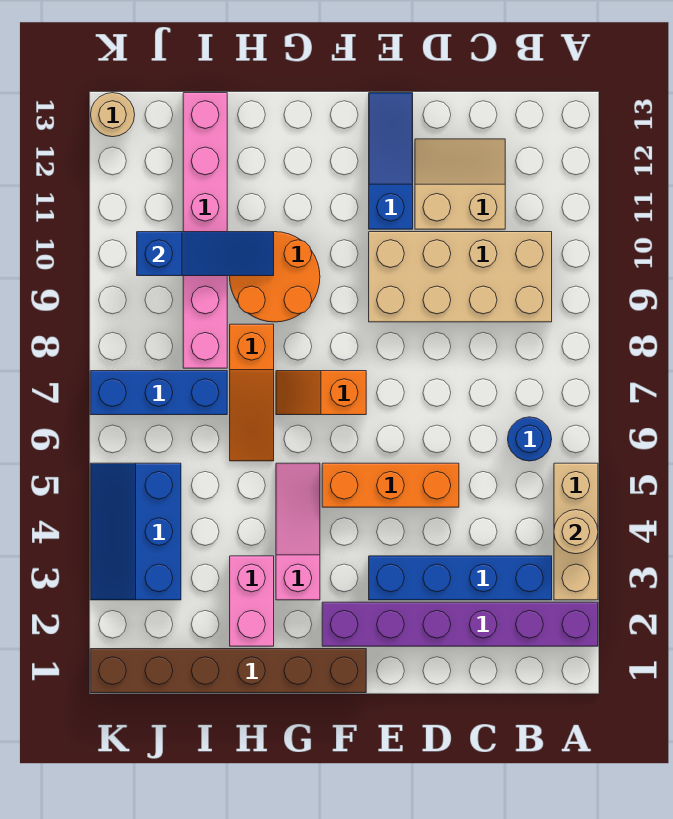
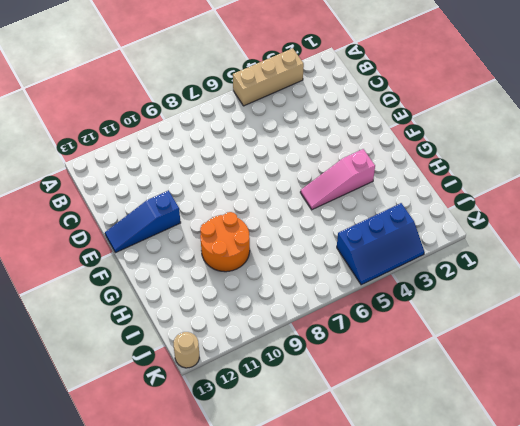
none -> purple brick A2:F2 level 1
none -> blue brick B3:E3 level 1
none -> blue round brick B6 level 1

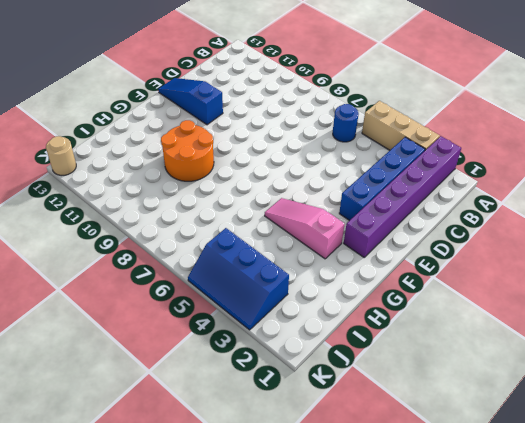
none -> tan brick B9:E10 level 1
none -> tan slope C11:D12 level 1 top 11
none -> orange brick D5:F5 level 1

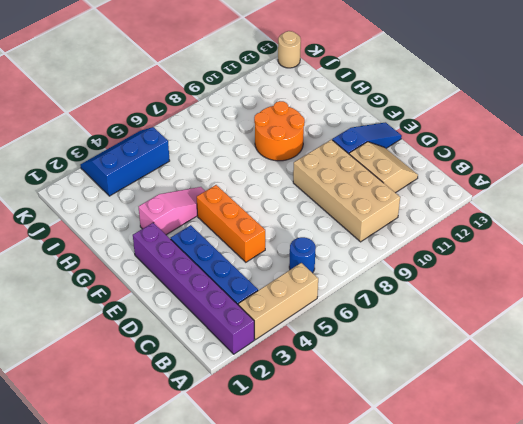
none -> brown brick F1:K1 level 1
none -> orange slope F7:G7 level 1 top F
none -> pink brick H2:H3 level 1

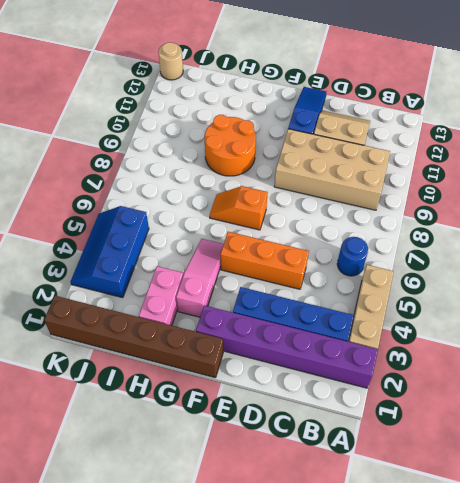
none -> orange slope H6:H8 level 1 top 8
none -> blue brick I7:K7 level 1
none -> pink brick I8:I13 level 1

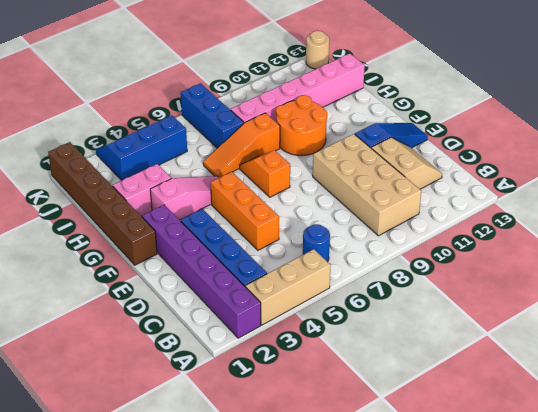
none -> tan round brick A4 level 2
none -> blue slope H10:J10 level 2 top J

